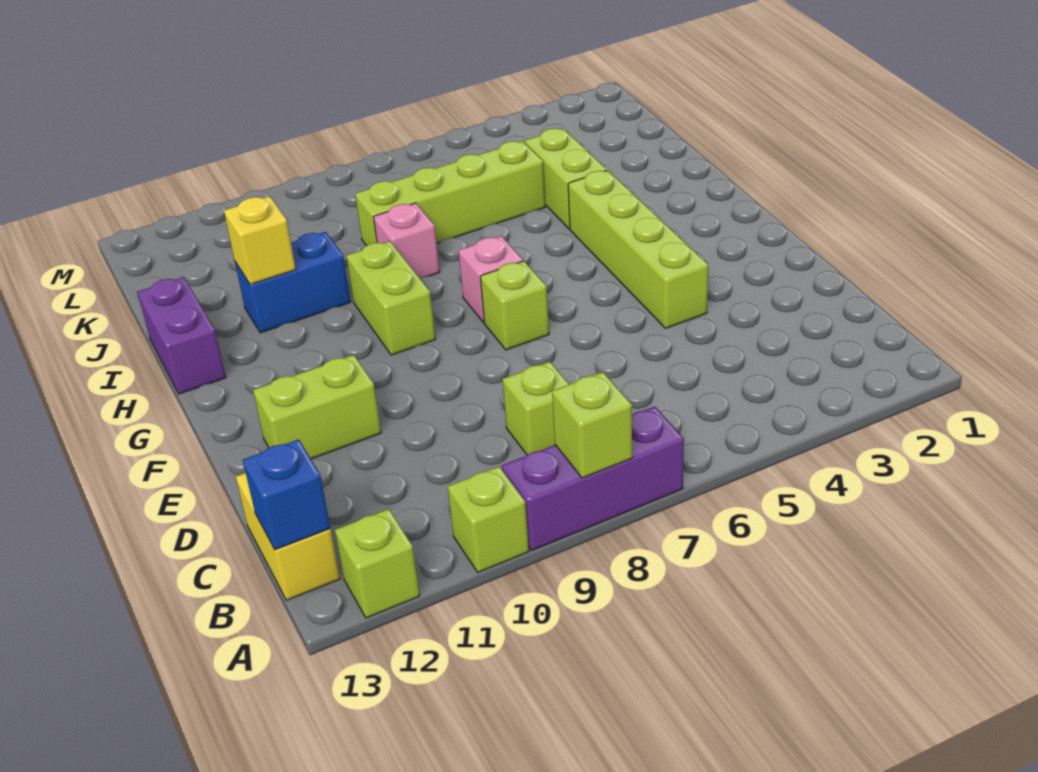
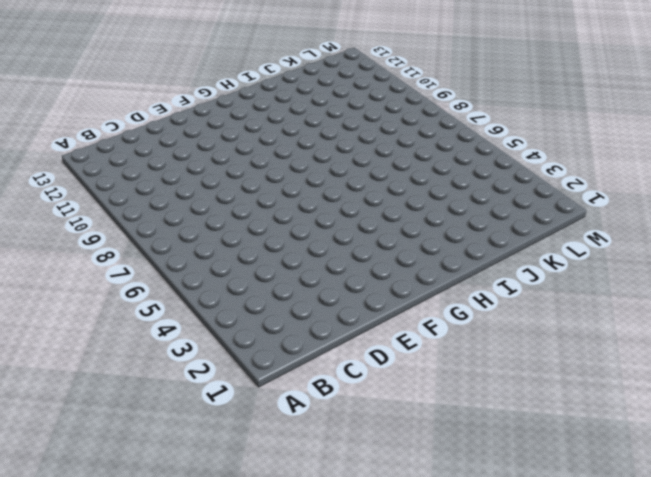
none -> purple brick A7:A9 level 1
none -> lime brick A10 level 1
none -> lime brick A12 level 1

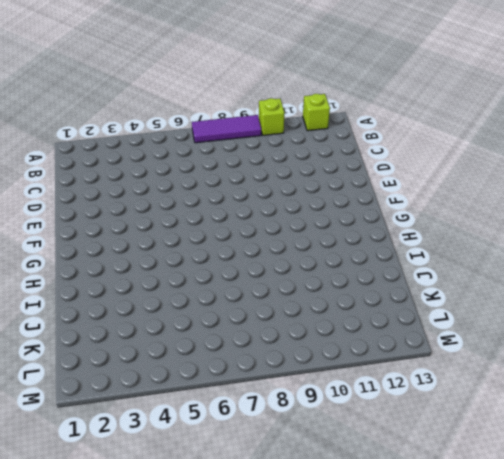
purple tile A7:A9 level 1 -> purple brick A7:A9 level 1
none -> yellow brick B13:C13 level 1
none -> lime brick C8 level 1
none -> lime brick E4:H4 level 1

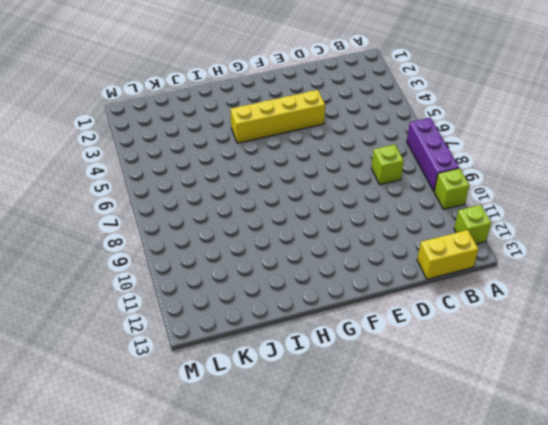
yellow brick E4:H4 level 1 -> lime brick E4:H4 level 1
none -> lime brick E11:E12 level 1
none -> lime brick F7 level 1
none -> pink brick G7 level 1

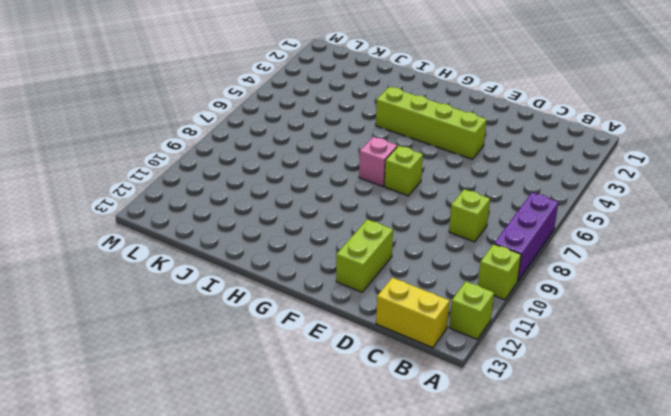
none -> lime brick G9:H9 level 1
none -> purple brick H13:I13 level 1
none -> lime brick I4:J4 level 1

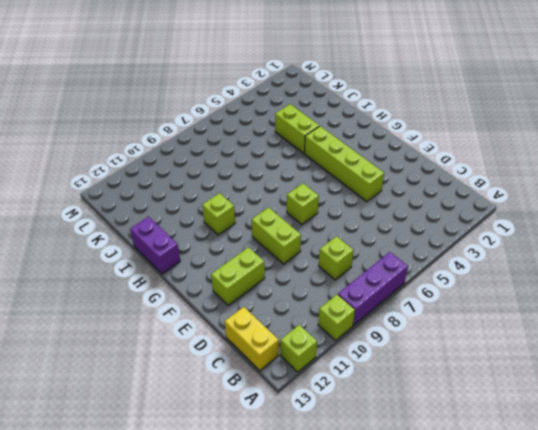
lime brick E9:F9 level 1 -> lime brick G9:H9 level 1
lime brick H10 level 1 -> lime brick A8 level 2
none -> pink brick G7 level 1
none -> pink brick I8 level 1
none -> blue brick I10:I11 level 1

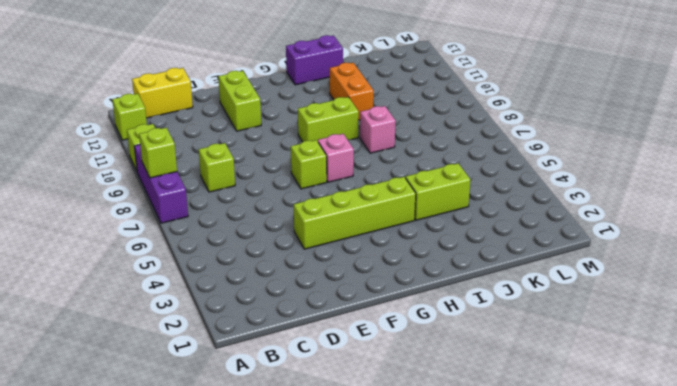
orange brick I10:I11 level 1 -> blue brick I10:I11 level 1
none -> lime brick J5:J8 level 1
none -> blue brick B13 level 2
none -> yellow brick I11 level 2

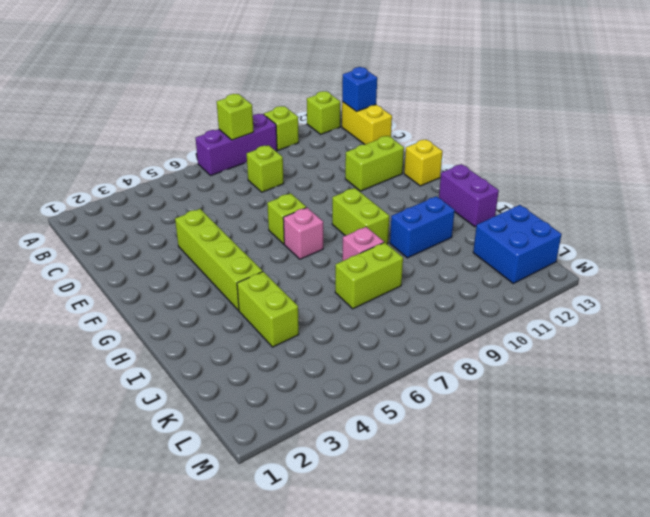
yellow brick F13 level 1 -> yellow brick I11 level 2
lime brick J7:J8 level 1 -> lime brick J5:J8 level 1
blue brick K12:L13 level 1 -> none

